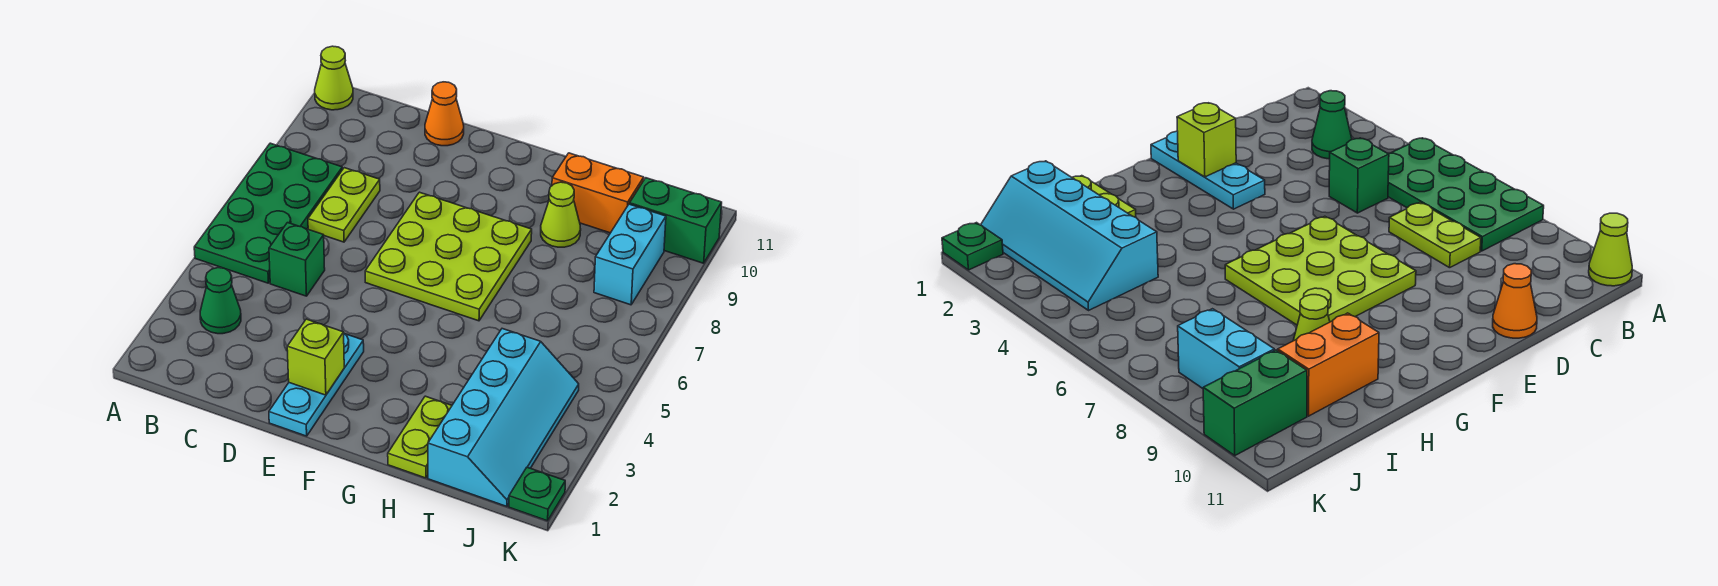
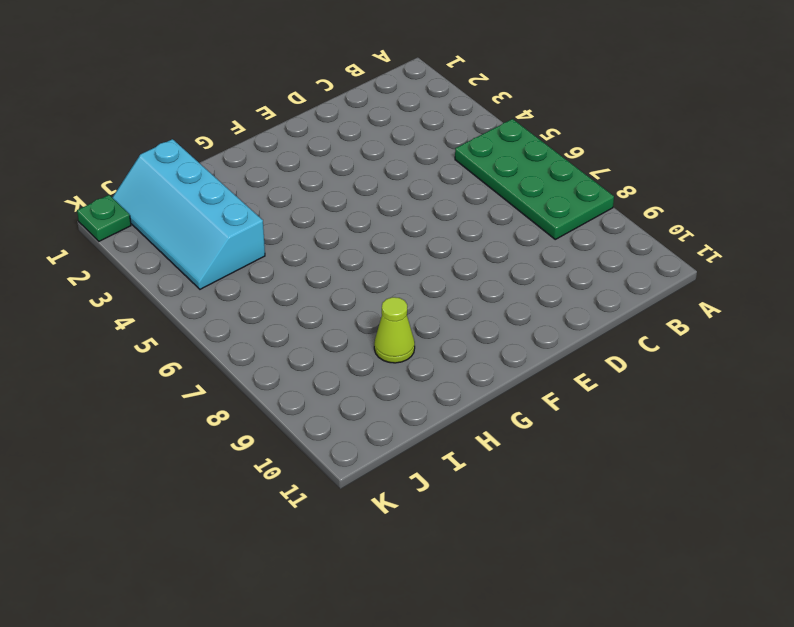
none -> lime cone A11 level 1
none -> green cone B3 level 1
none -> green brick C5 level 1

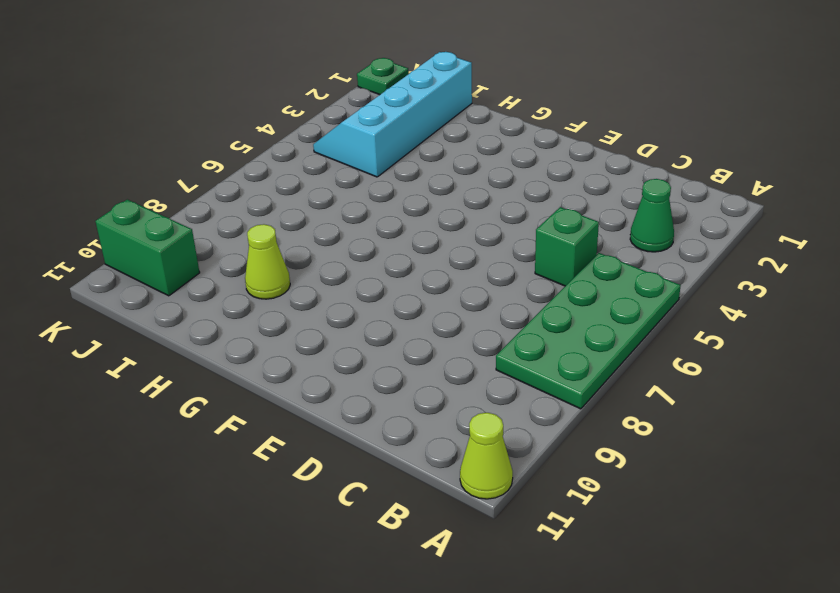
none -> lime plate C7:C8 level 1
none -> orange cone D11 level 1
none -> cyan plate E1:E3 level 1

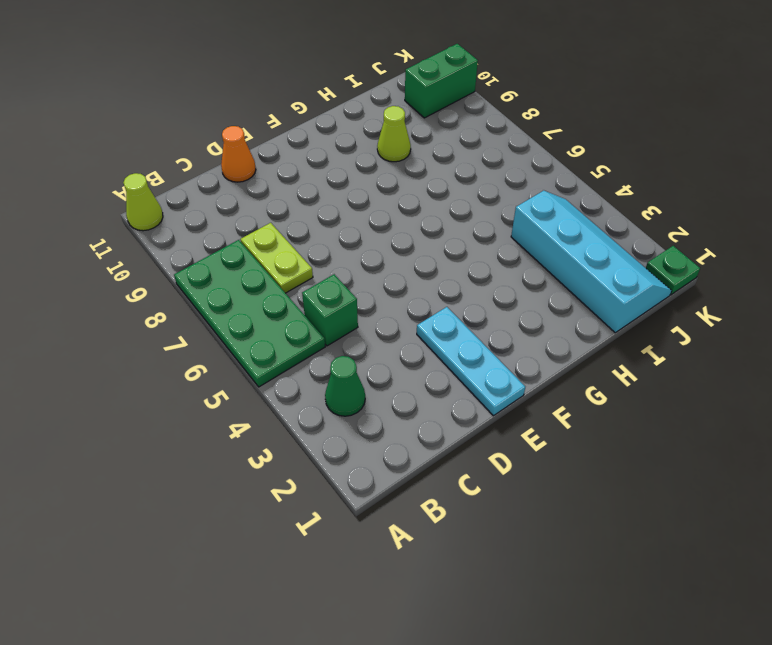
none -> lime plate E6:G8 level 1
none -> lime plate H1:H2 level 1
none -> orange brick H10:I10 level 1

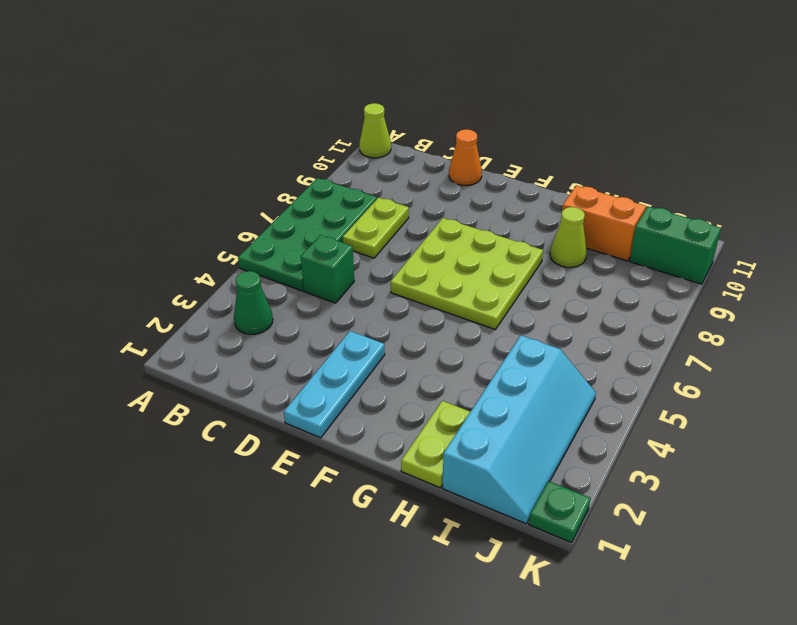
none -> cyan brick J8:J9 level 1
none -> lime brick E2 level 2

